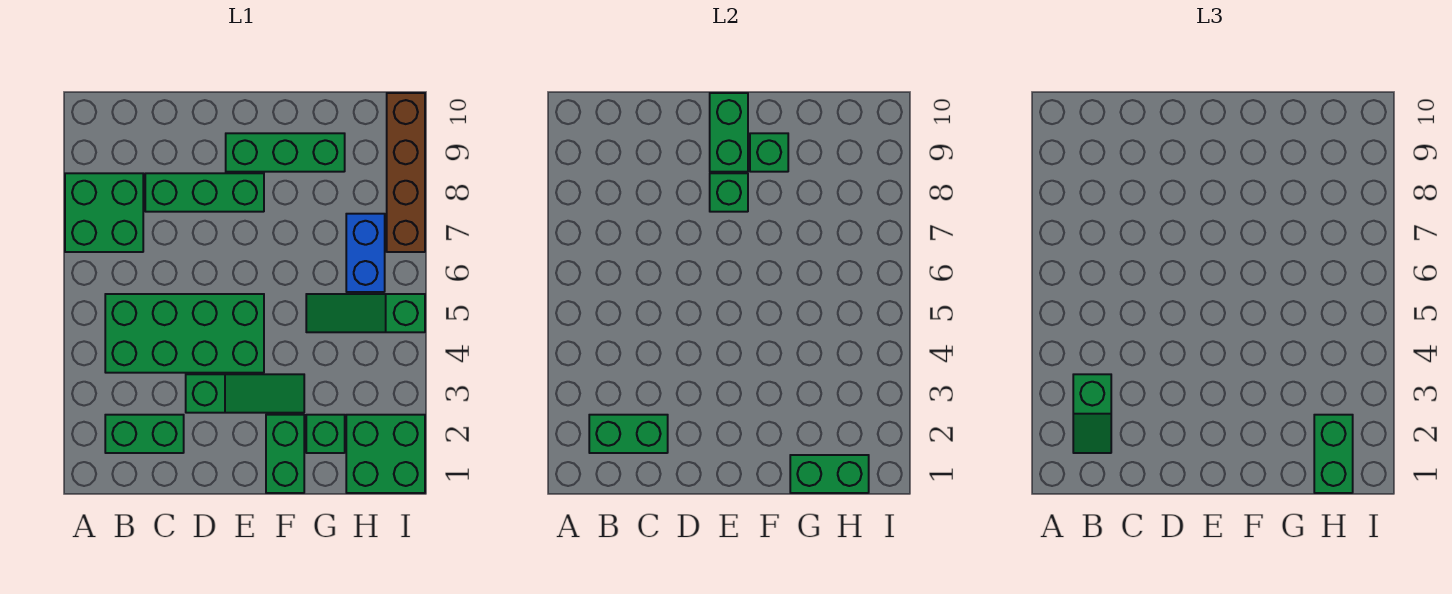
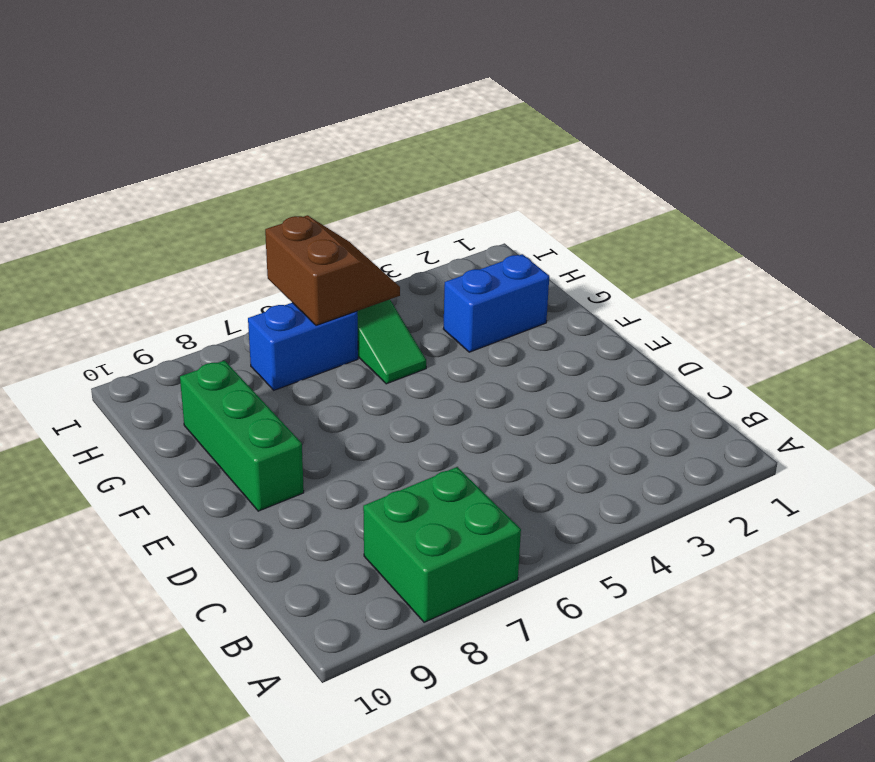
blue brick G2:G3 level 1 -> green brick G2 level 1
brown slope H5:I6 level 2 top 6 -> none
none -> green brick B2:C2 level 1
none -> green brick B4:E5 level 1
none -> green brick C8:E8 level 1

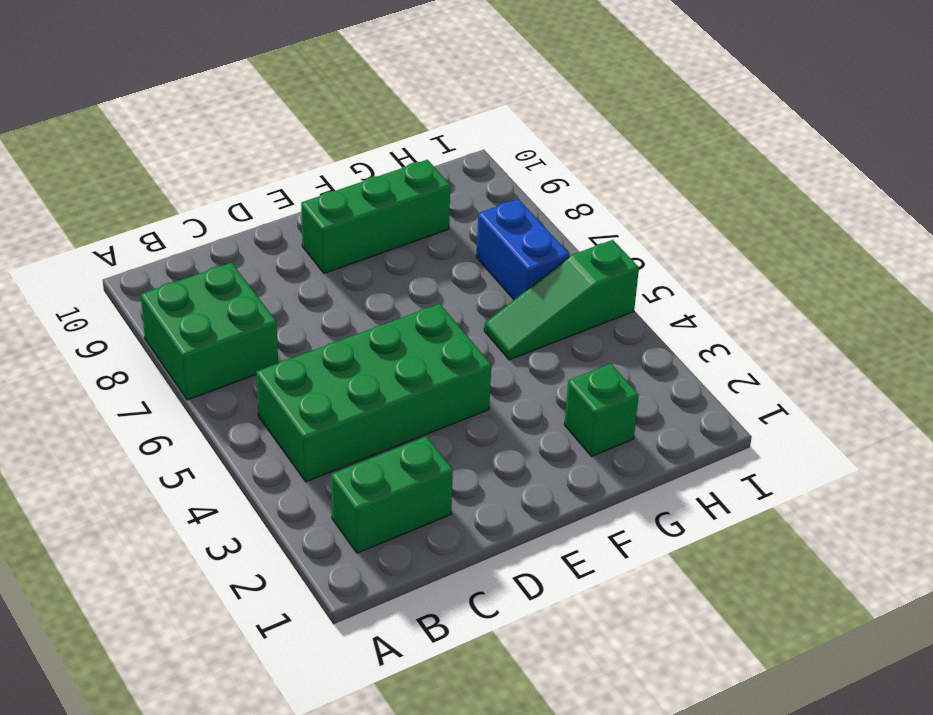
none -> green brick C8:E8 level 1
none -> green slope D3:F3 level 1 top D
none -> green brick F1:F2 level 1

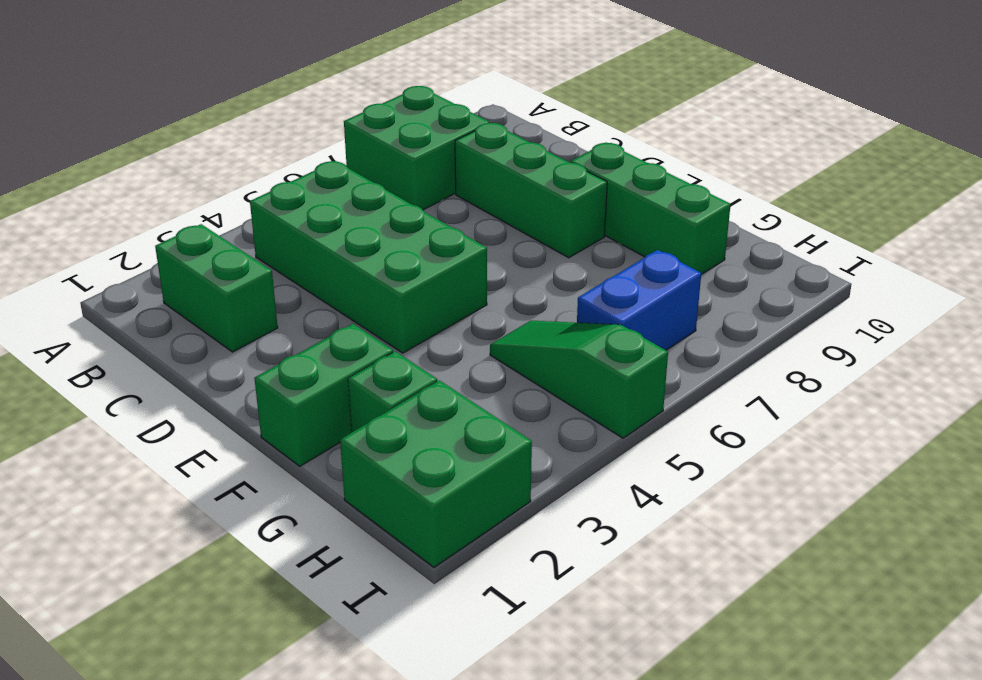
none -> green slope D3:F3 level 1 top D
none -> brown brick I7:I10 level 1
none -> green brick B2:C2 level 2

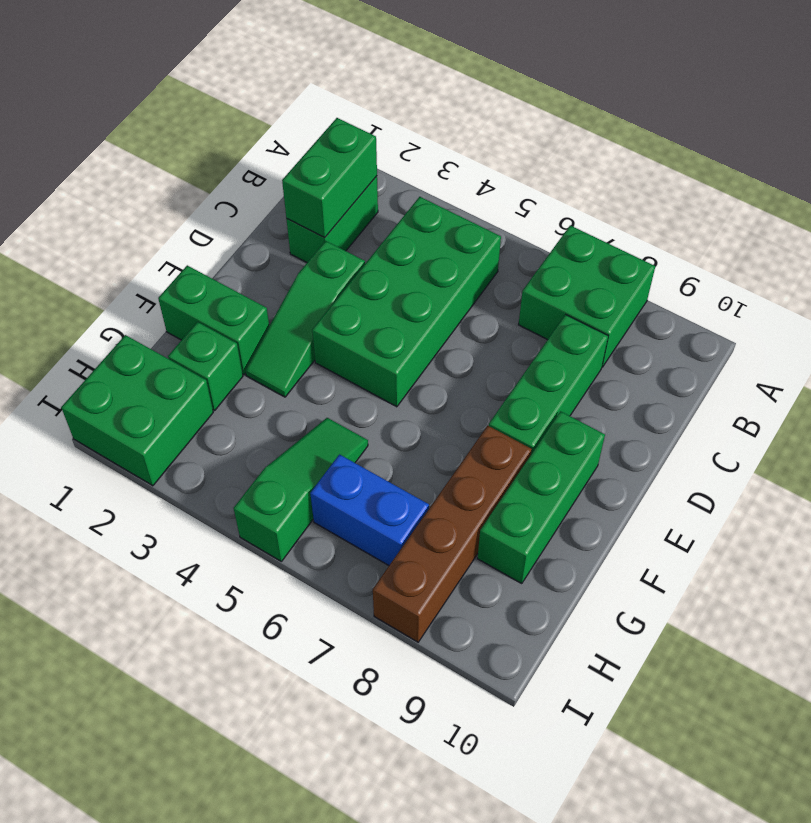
brown brick F8:I8 level 1 -> brown brick I7:I10 level 1
none -> green brick E8 level 2
none -> green brick E9:E10 level 2
none -> green brick F9 level 2

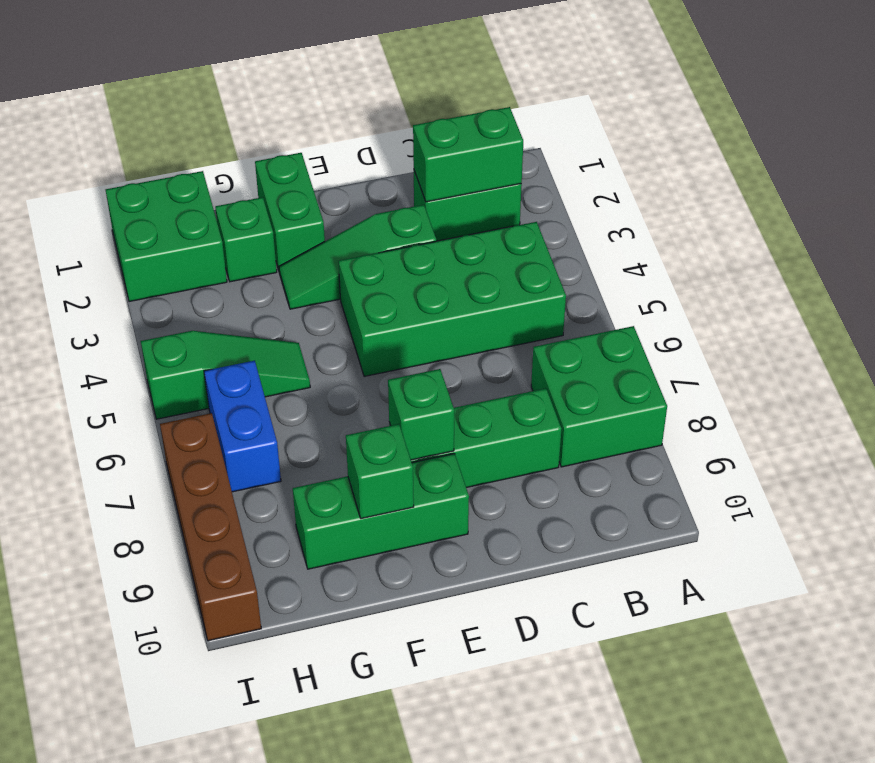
none -> green brick E9:E10 level 2
none -> green brick G1:H1 level 2
none -> green slope B2:B3 level 3 top 3

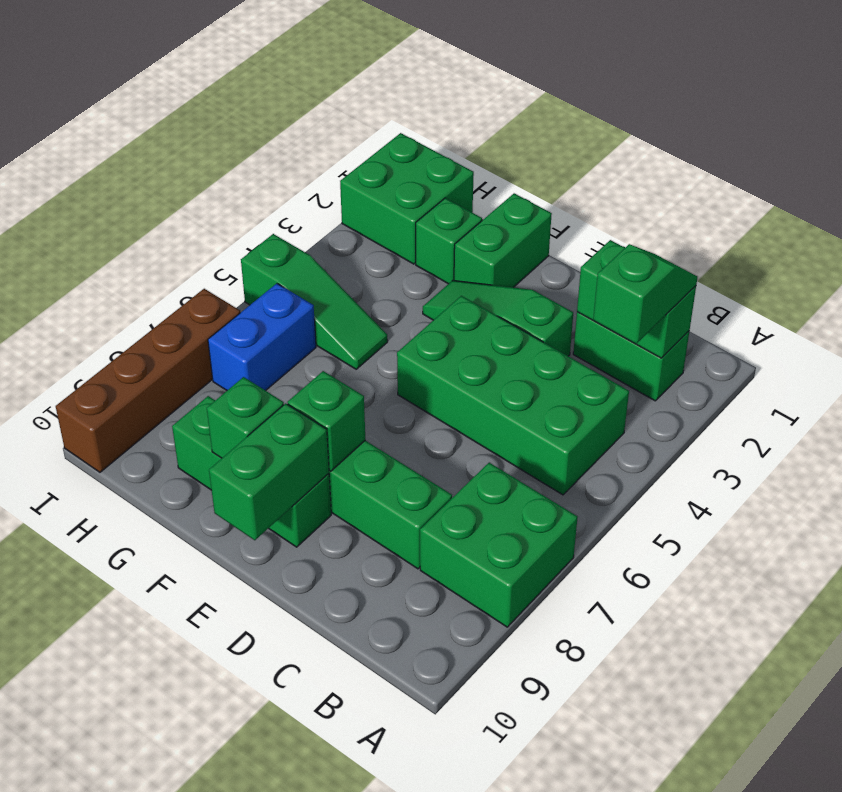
none -> green brick G1:H1 level 2
none -> green brick H1:H2 level 3

